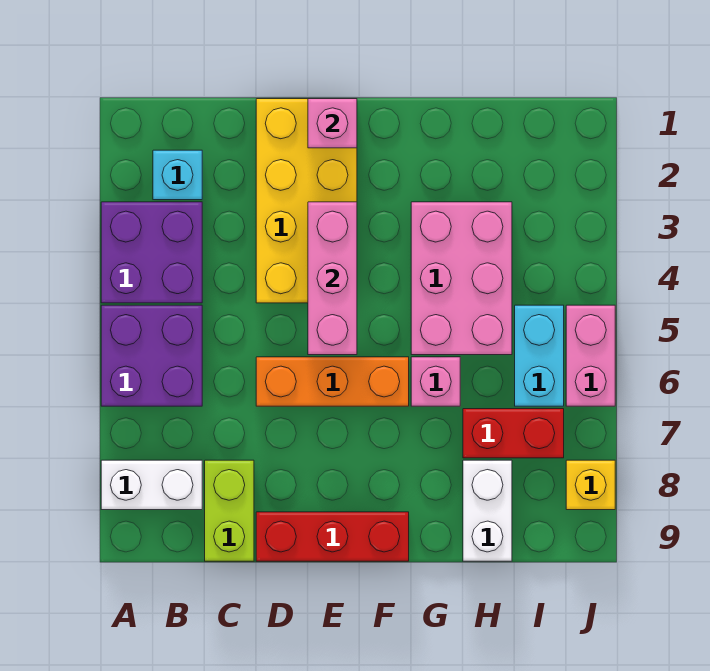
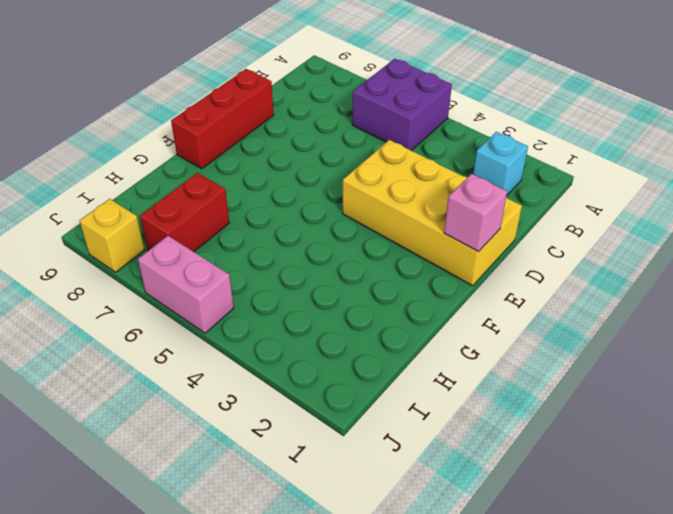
none -> purple brick A3:B4 level 1
none -> white brick A8:B8 level 1
none -> lime brick C8:C9 level 1

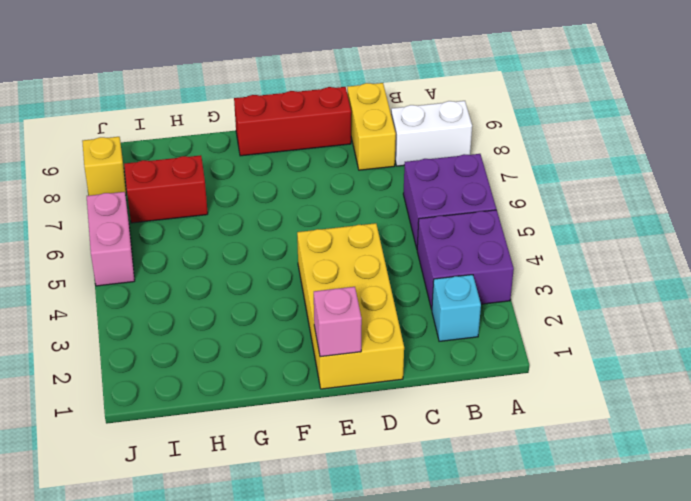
yellow brick C8:C9 level 1 -> lime brick C8:C9 level 1
none -> orange brick D6:F6 level 1
none -> pink brick G3:H5 level 1
none -> pink brick G6 level 1

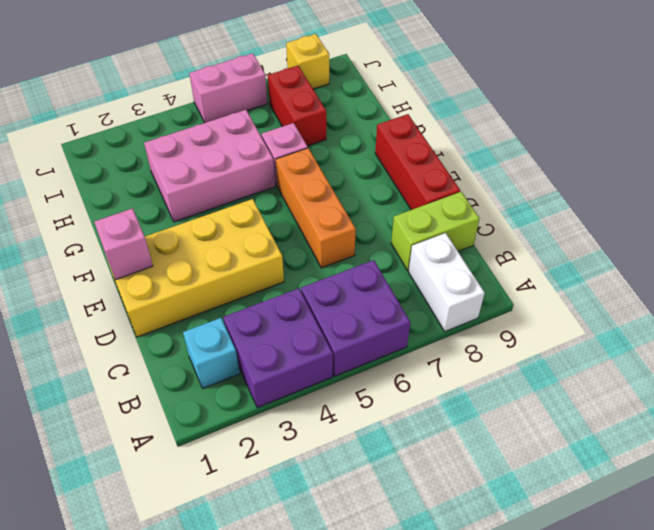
none -> white brick H8:H9 level 1
none -> cyan brick I5:I6 level 1
none -> pink brick E3:E5 level 2

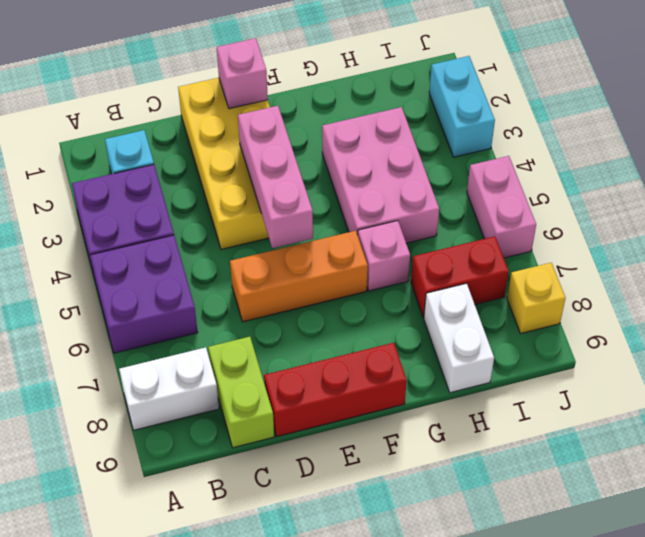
cyan brick J2:J3 level 1 -> cyan brick I5:I6 level 1

